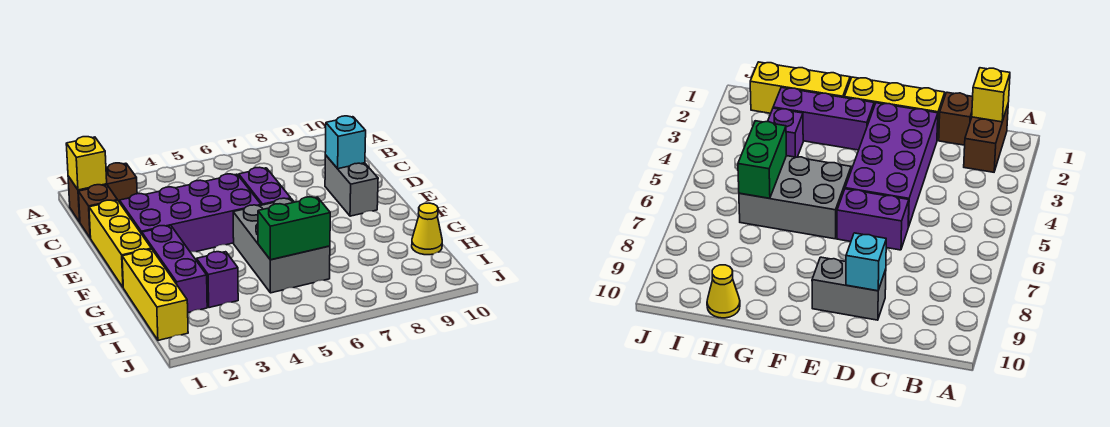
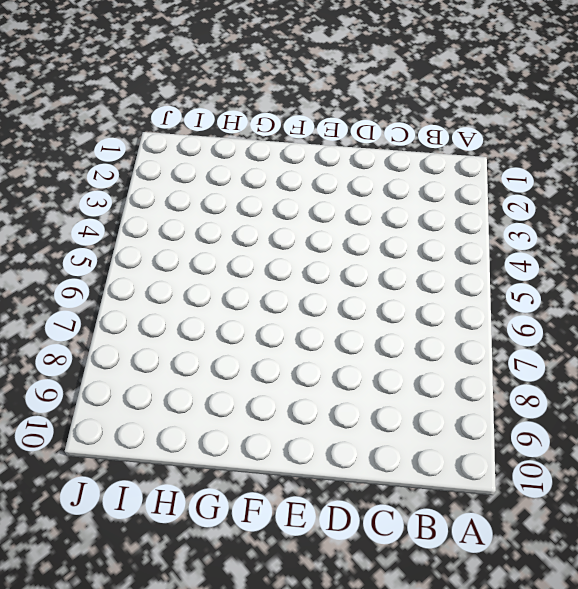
none -> brown brick B1:B2 level 1
none -> brown brick C1 level 1
none -> yellow brick D1:F1 level 1

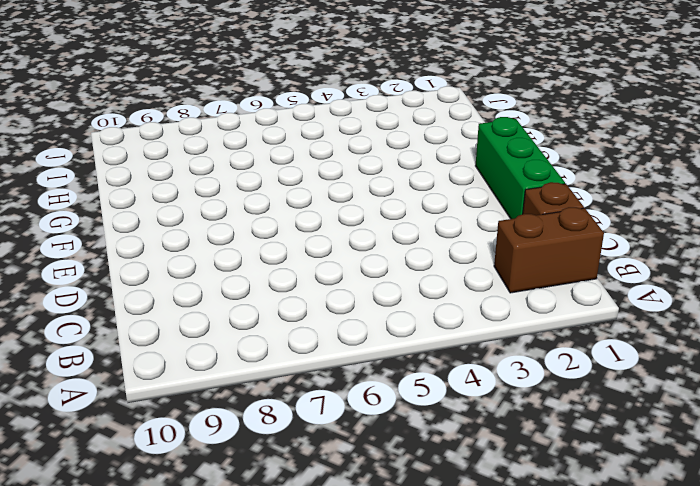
green brick D1:F1 level 1 -> yellow brick D1:F1 level 1
none -> purple brick D2:E5 level 1
none -> purple brick D6:E6 level 1
none -> grey brick D9:E9 level 1

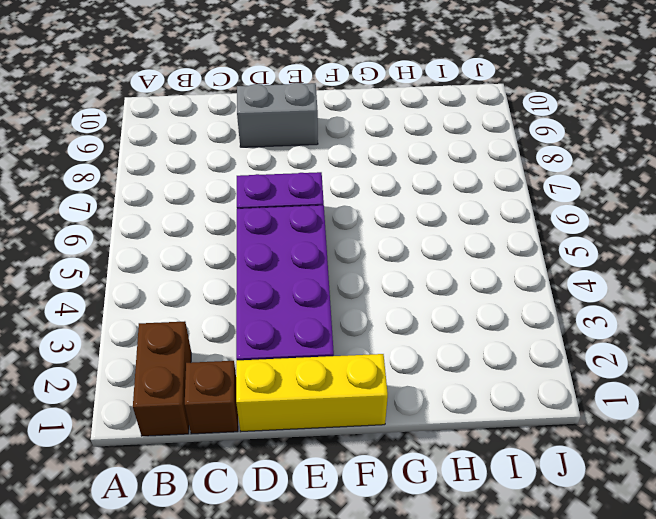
none -> purple brick F2:H2 level 1
none -> grey brick F5:H6 level 1
none -> yellow brick G1:I1 level 1

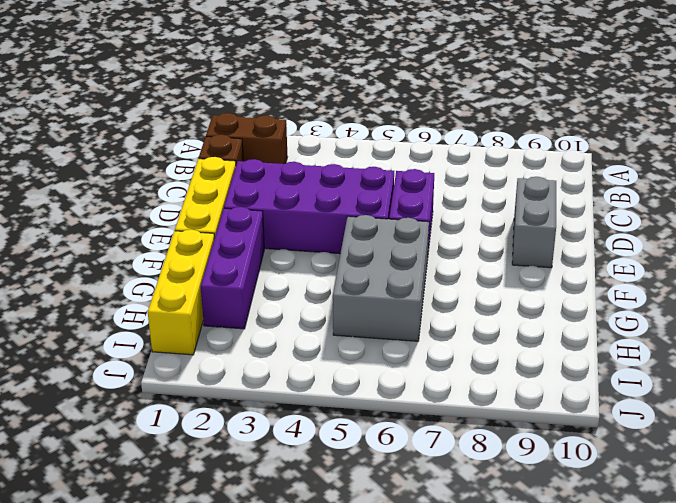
none -> purple brick H3 level 1
none -> yellow cone H10 level 1
none -> yellow brick B1 level 2

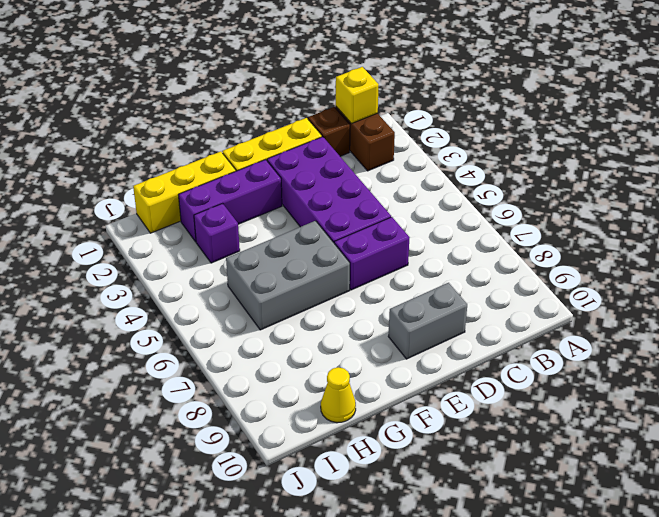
none -> cyan brick D9 level 2
none -> green brick H5:H6 level 2

